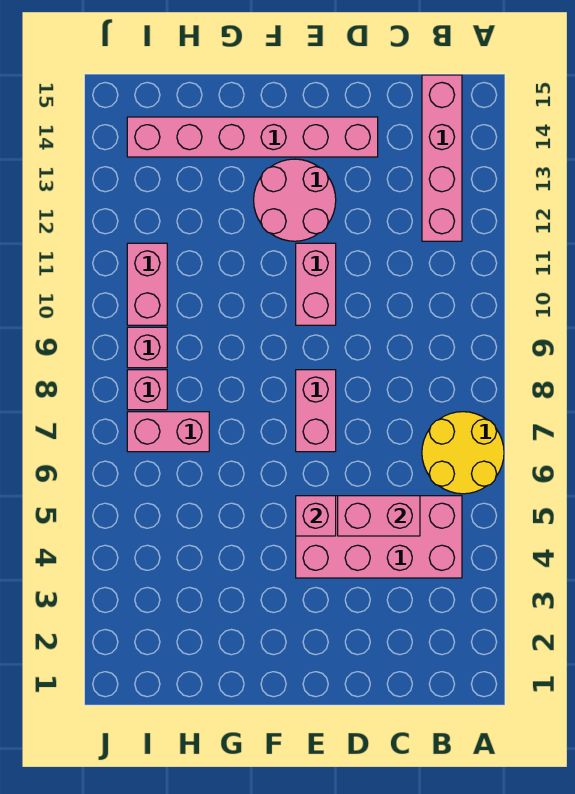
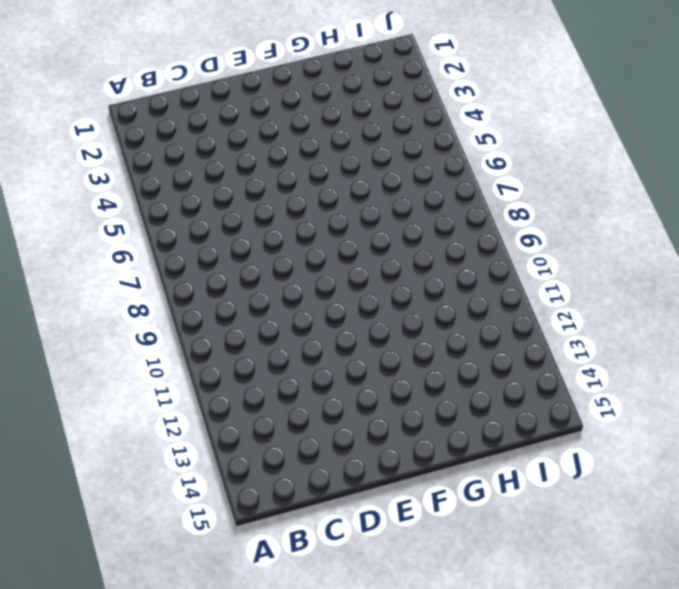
none -> yellow round brick A6:B7 level 1
none -> pink brick B4:E5 level 1
none -> pink brick B12:B15 level 1

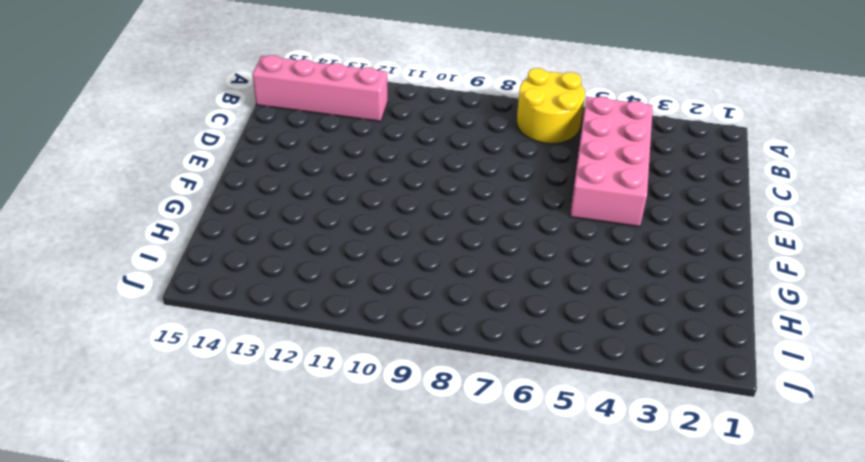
none -> pink brick D14:I14 level 1
none -> pink brick E7:E8 level 1
none -> pink brick E10:E11 level 1

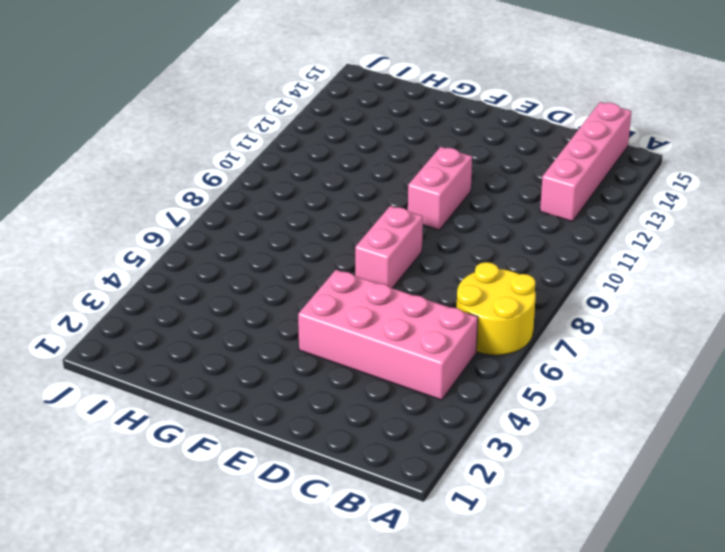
none -> pink brick D14:I14 level 1
none -> pink round brick E12:F13 level 1
none -> pink brick H7:I7 level 1

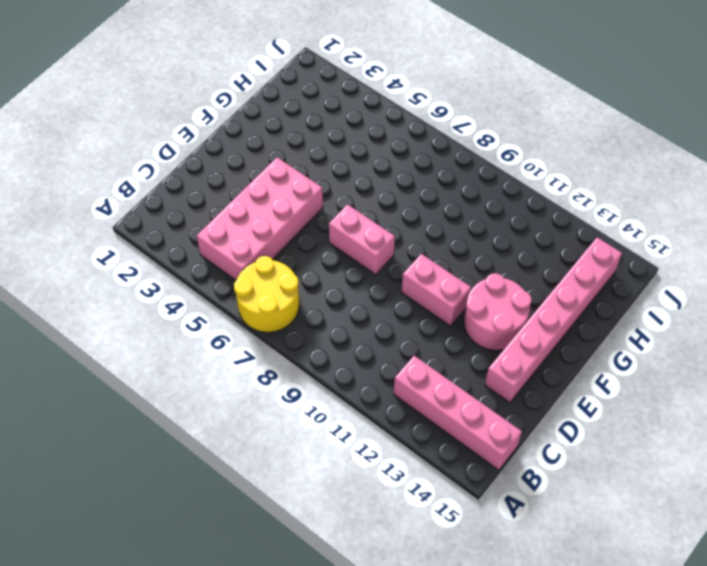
none -> pink brick H7:I7 level 1
none -> pink brick I8 level 1
none -> pink brick I9 level 1

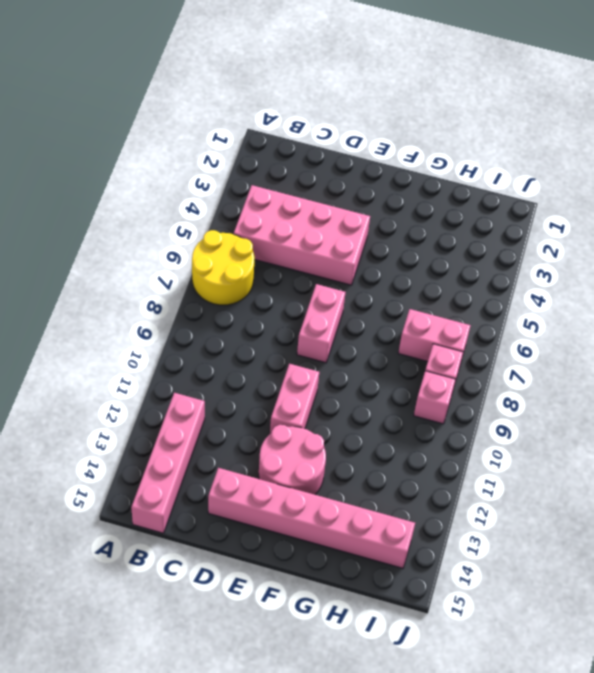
none -> pink brick I10:I11 level 1
none -> pink brick C5:D5 level 2
none -> pink brick E5 level 2

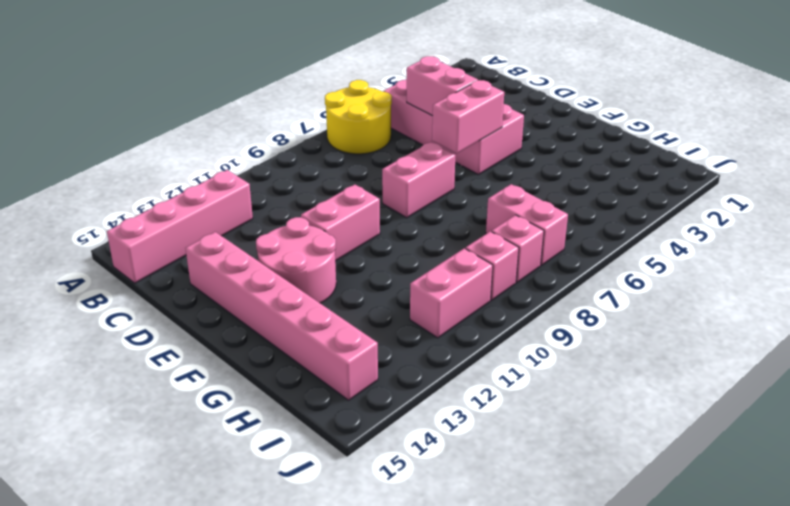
pink brick E5:E6 level 2 -> pink brick E5 level 2

